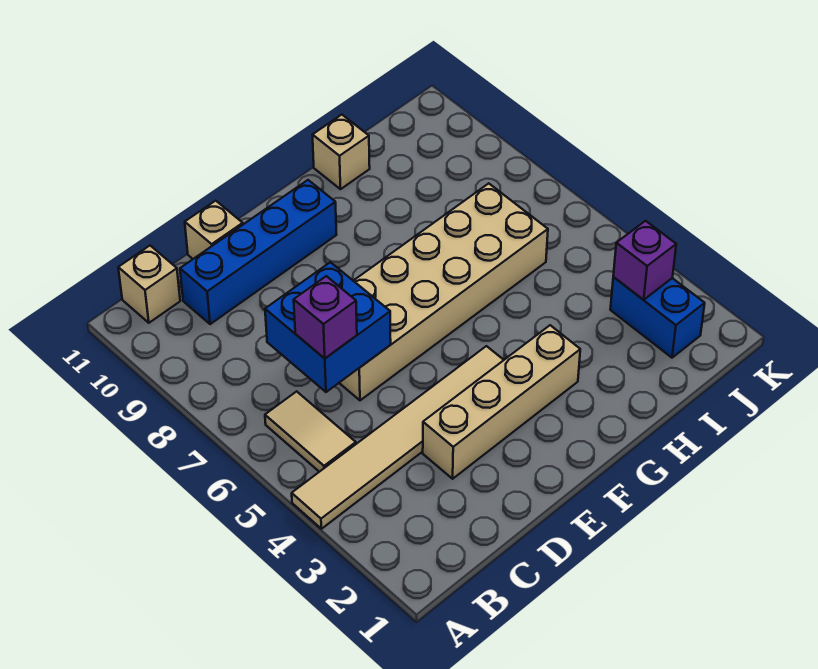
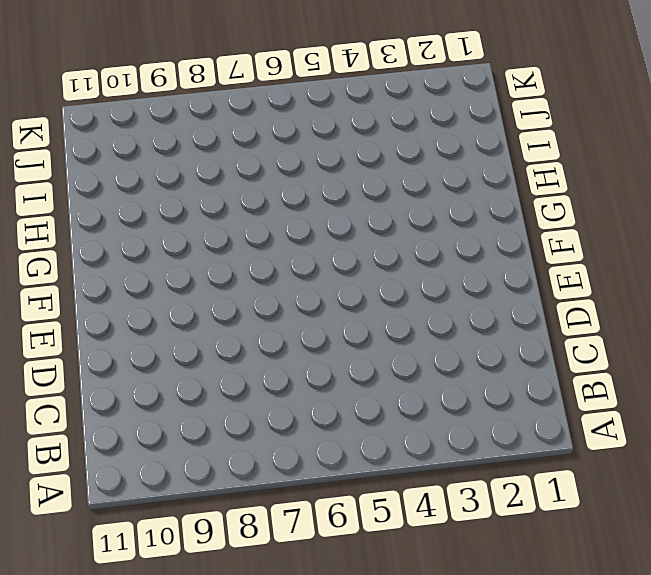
none -> tan tile A4:F4 level 1
none -> tan tile B5:B6 level 1
none -> tan brick B11 level 1

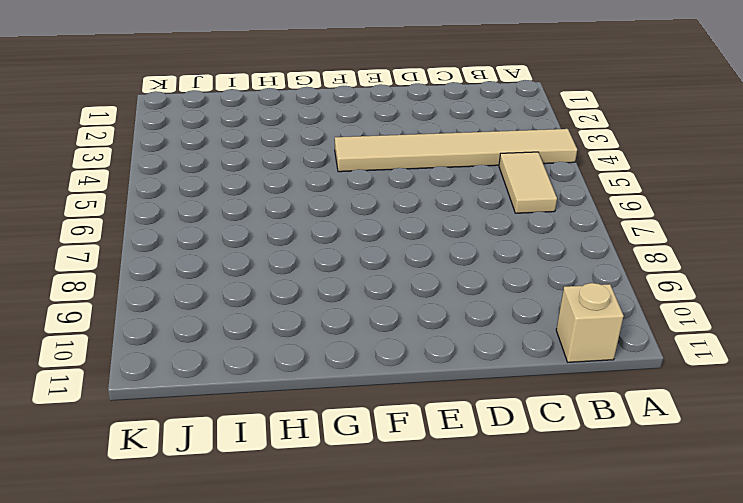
none -> blue brick C10:F10 level 1
none -> tan brick D3:G3 level 1
none -> tan brick D6:I7 level 1

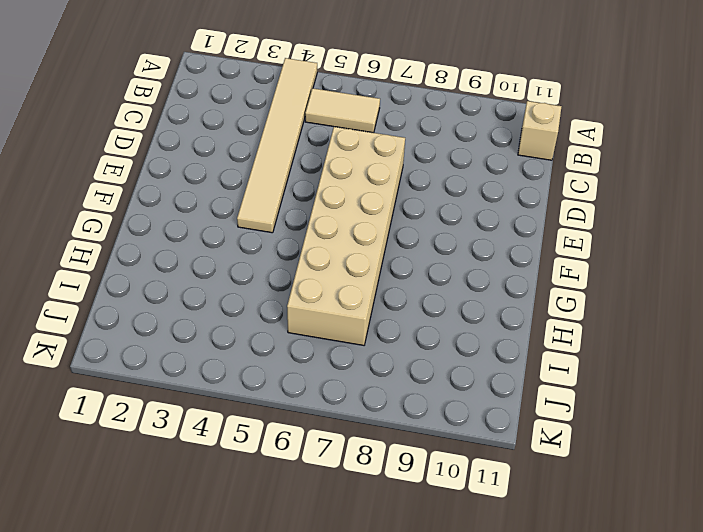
none -> blue brick C10:F10 level 1
none -> tan brick D3:G3 level 1
none -> tan brick D11 level 1

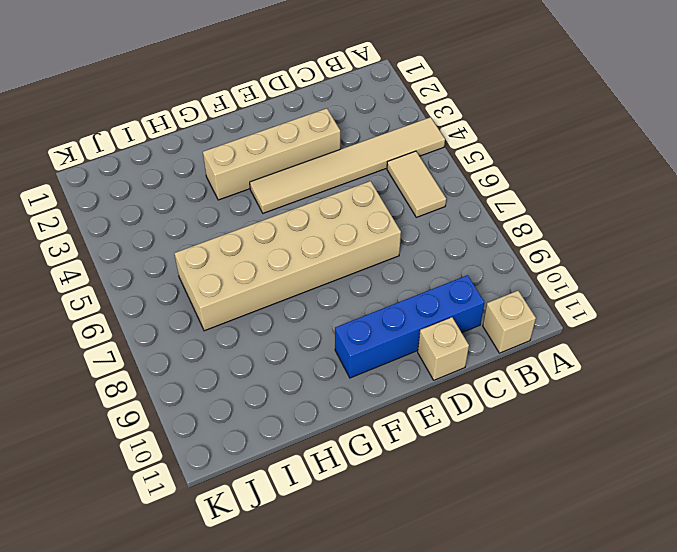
none -> tan brick H11 level 1
none -> blue brick J2:J3 level 1
none -> blue brick C6:D7 level 2

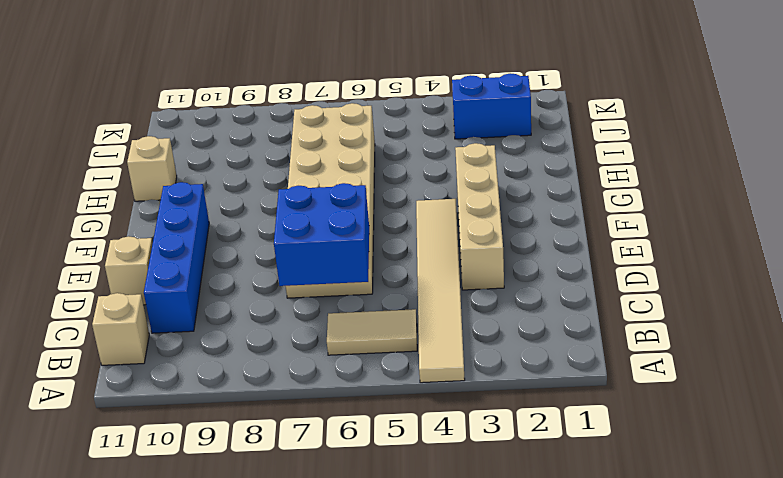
none -> purple brick J3 level 2
none -> purple brick C6 level 3

